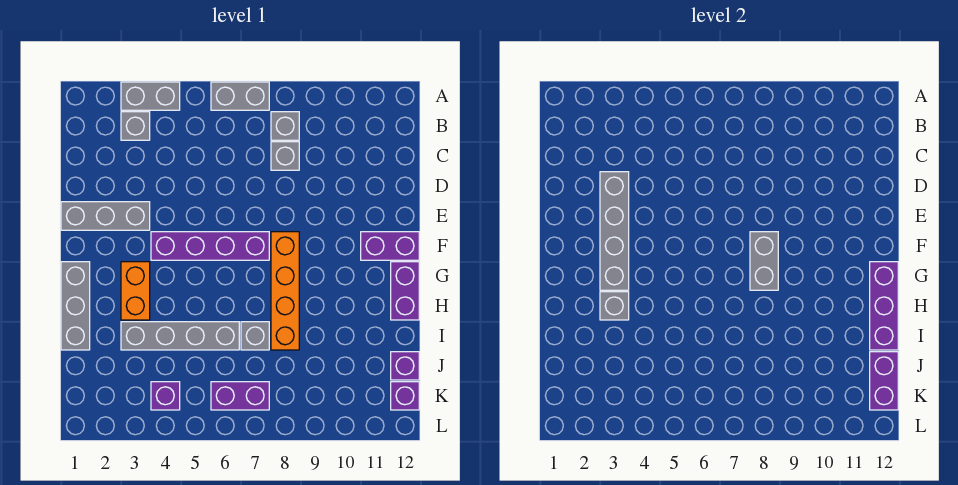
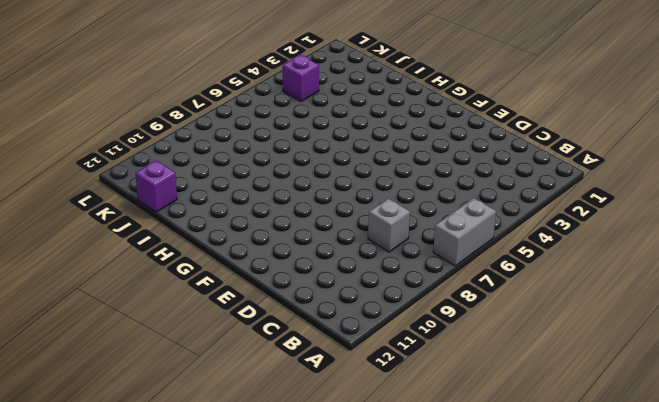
none -> grey brick A3:A4 level 1
none -> grey brick B3 level 1
none -> grey brick B8 level 1

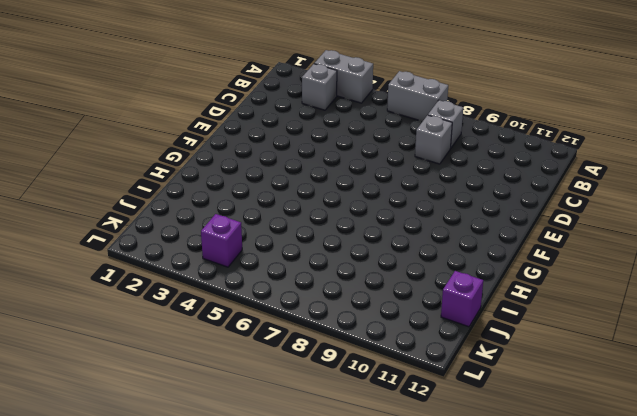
none -> grey brick E1:E3 level 1
none -> purple brick F4:F7 level 1
none -> orange brick F8:I8 level 1

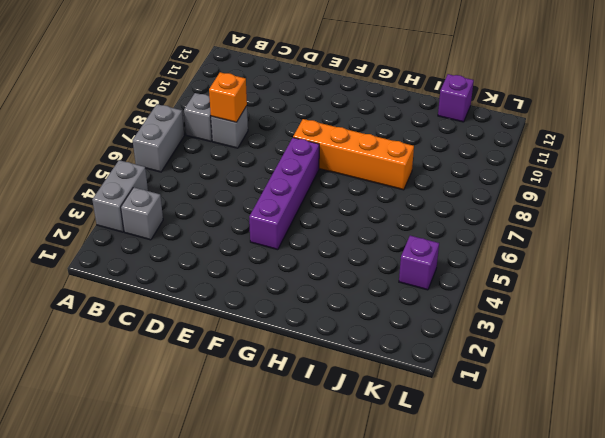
orange brick C8 level 2 -> none
none -> grey brick E1:E3 level 1
none -> purple brick F11:F12 level 1
none -> grey brick G1:I1 level 1

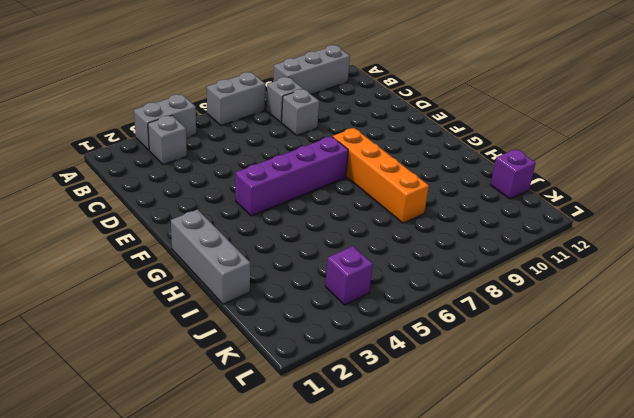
grey brick A9:A11 level 1 -> grey brick E1:E3 level 1
none -> purple brick F11:F12 level 1
none -> orange brick G3:H3 level 1
none -> purple brick G12:H12 level 1

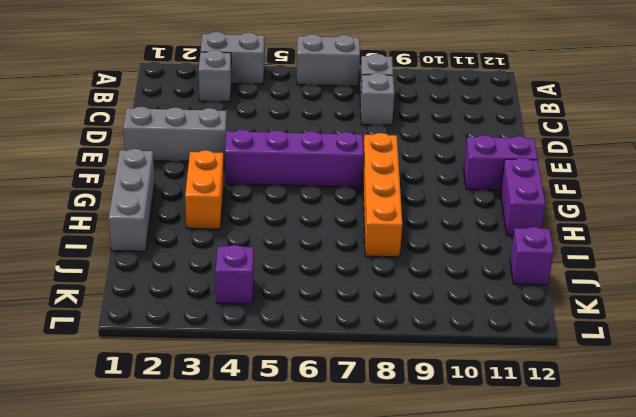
none -> grey brick I3:I6 level 1
none -> grey brick I7 level 1
none -> purple brick K6:K7 level 1

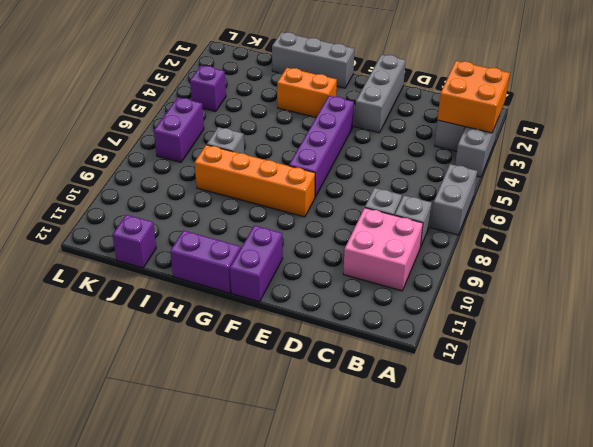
orange brick A2:B3 level 2 -> none
pink brick B9:C10 level 1 -> none
none -> grey brick I3:I6 level 1
none -> purple brick K12 level 1
none -> grey brick D3:G3 level 2

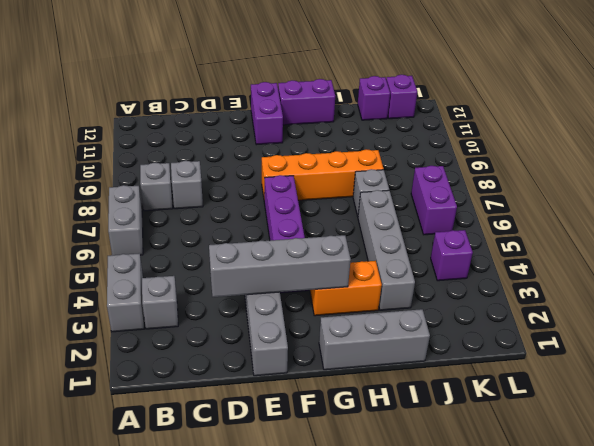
none -> grey brick F8:G8 level 2
none -> purple brick G12:I12 level 2
none -> grey brick H3 level 2

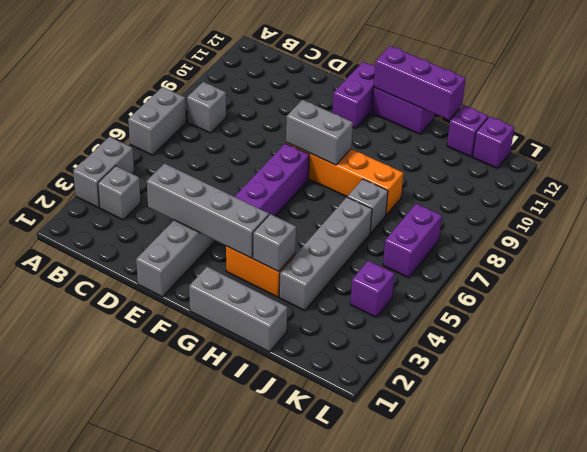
none -> grey brick C8 level 1
none -> purple brick J12:K12 level 2

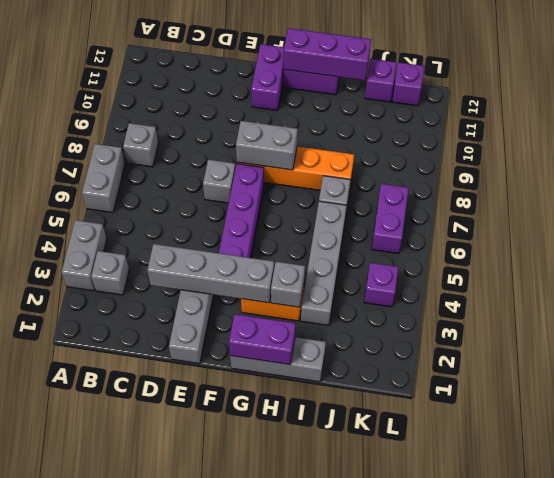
grey brick E7 level 1 -> grey brick C8 level 1
purple brick G1:H1 level 2 -> purple brick J12:K12 level 2

